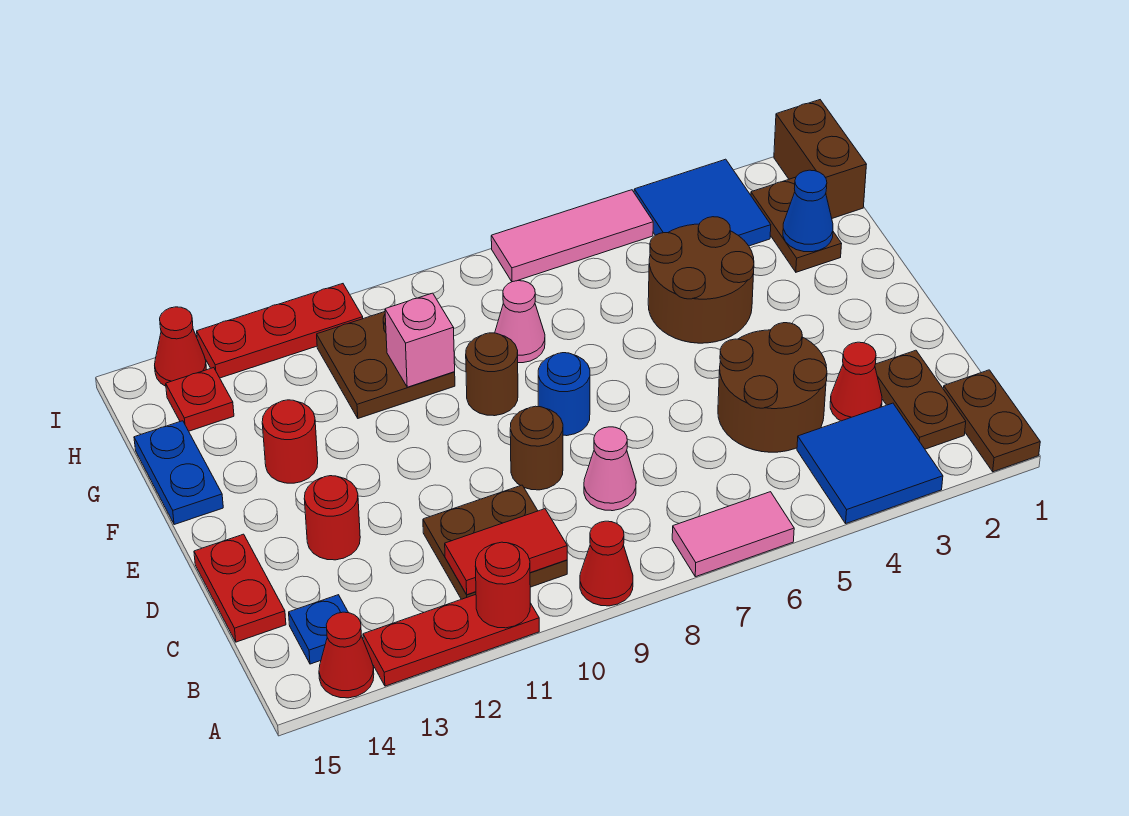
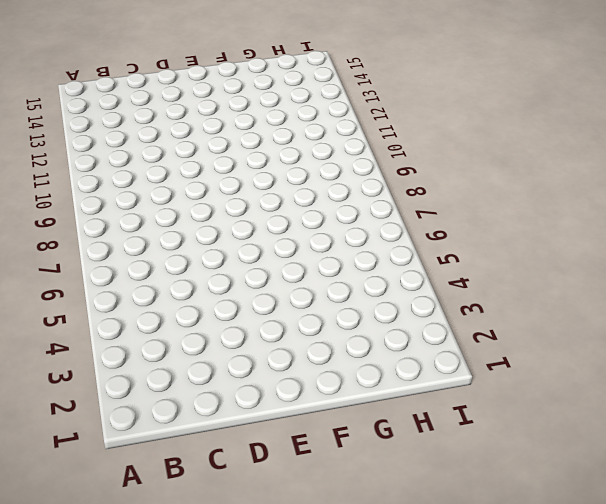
none -> brown plate A1:B1 level 1
none -> blue tile A3:B4 level 1
none -> pink tile A6:A7 level 1
none -> red cone A9 level 1

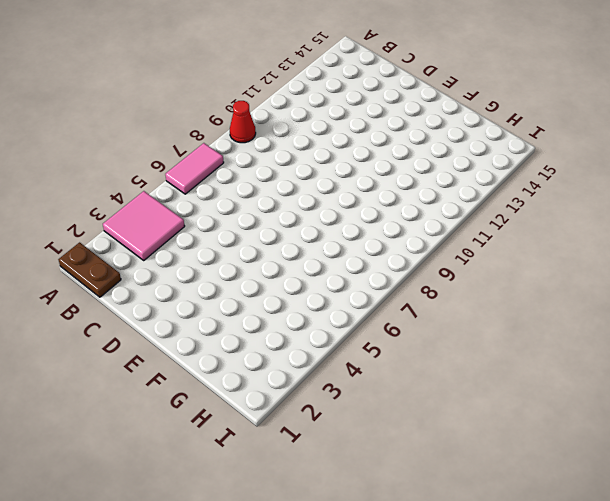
pink tile A3:B4 level 1 -> blue tile A3:B4 level 1
none -> red plate A11:A13 level 1
none -> red cone A14 level 1
none -> brown plate B2:C2 level 1
none -> brown plate B10:C11 level 1

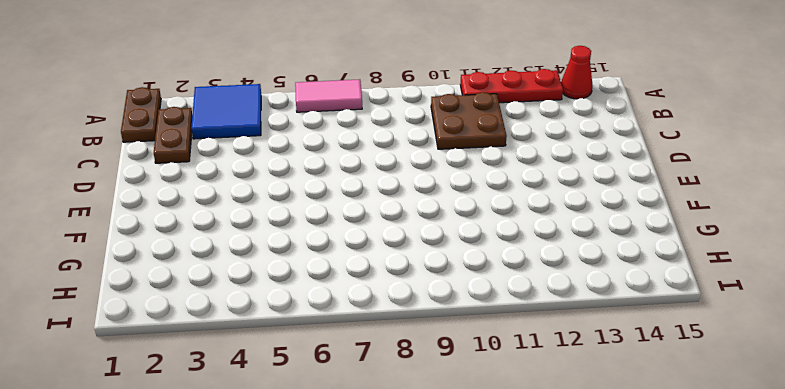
none -> red cone A9 level 1
none -> blue plate B14 level 1
none -> red cone C3 level 1
none -> brown round brick C4:D5 level 1

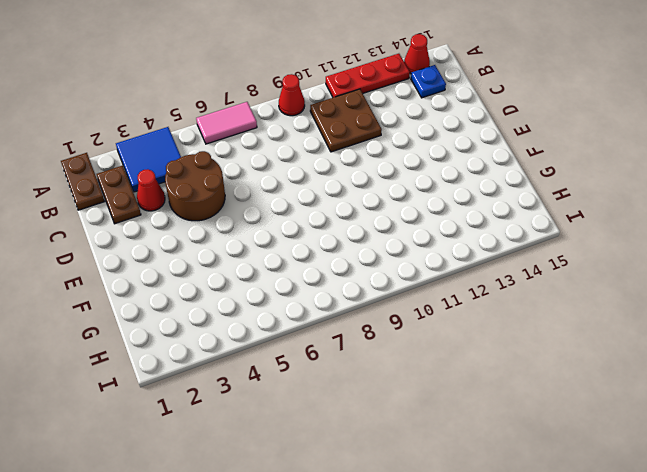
none -> pink cone C8 level 1
none -> red plate C15:D15 level 1
none -> brown round brick D9 level 1
none -> red round brick D13 level 1

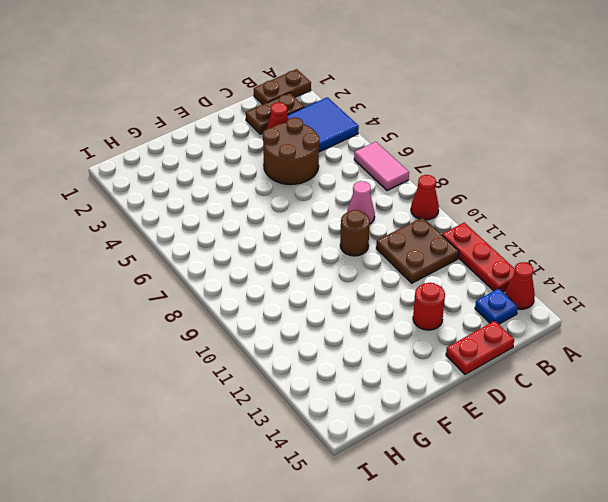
none -> blue round brick E8 level 1
none -> brown round brick F4:G5 level 1
none -> brown round brick F9 level 1
none -> red round brick F13 level 1

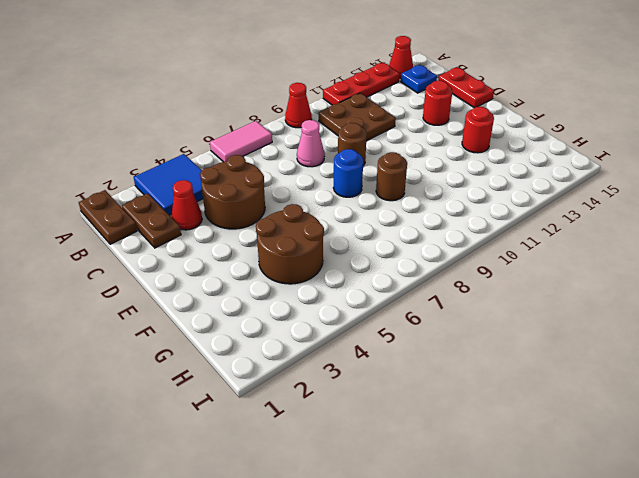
none -> blue plate F15:G15 level 1
none -> brown plate G2:H2 level 1
none -> pink cone G8 level 1
none -> brown plate G10:H11 level 1

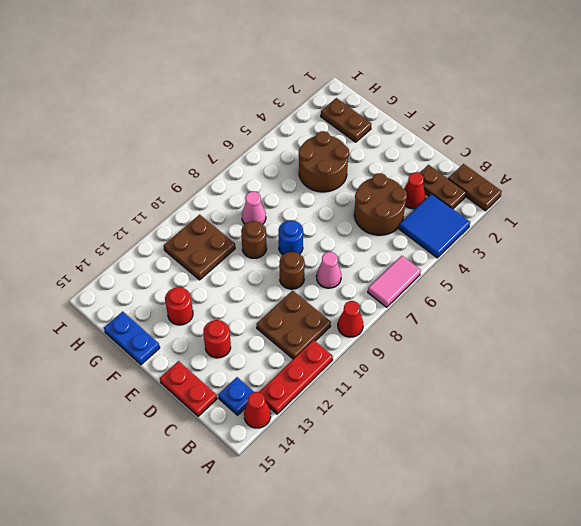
none -> brown brick H1:I1 level 1
none -> blue tile H3:I4 level 1
none -> red plate H14 level 1
none -> pink tile I5:I7 level 1

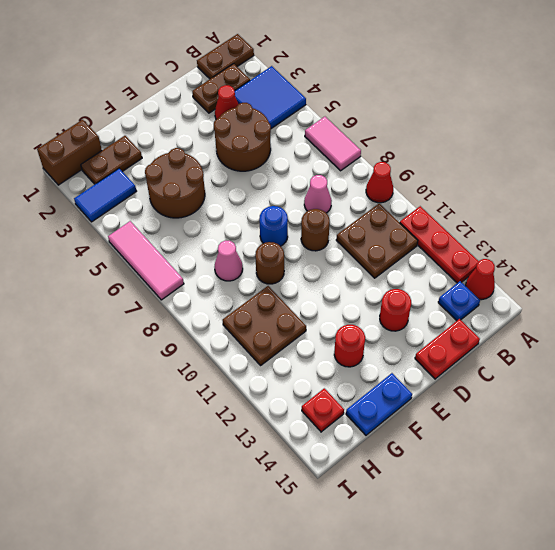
blue tile H3:I3 level 1 -> blue tile H3:I4 level 1
none -> red plate I11:I13 level 1
none -> red cone I14 level 1
none -> red round brick A11 level 2
none -> red tile B10:B11 level 2

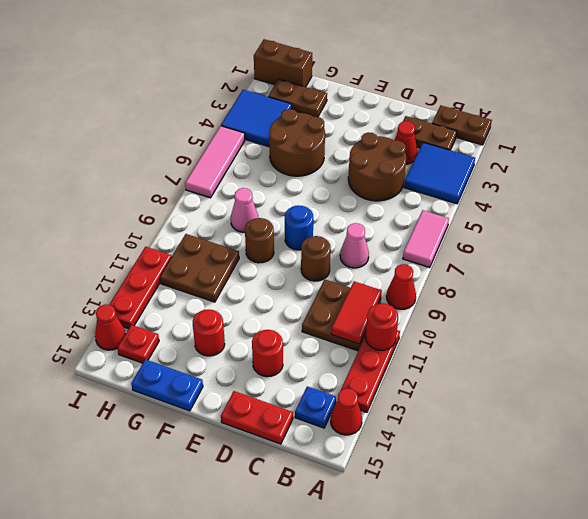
none -> blue cone G2 level 2
none -> pink brick G10 level 2

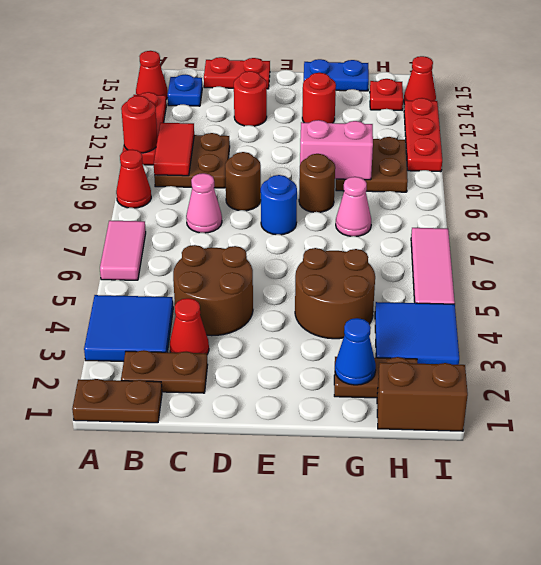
pink brick F10:G10 level 2 -> pink brick G10 level 2

